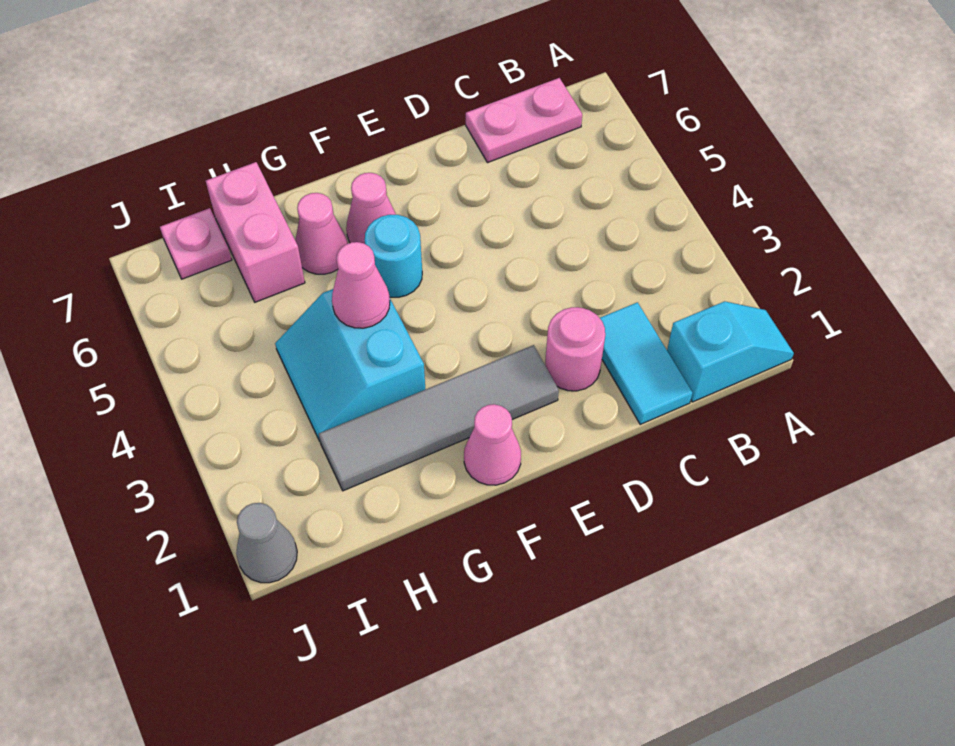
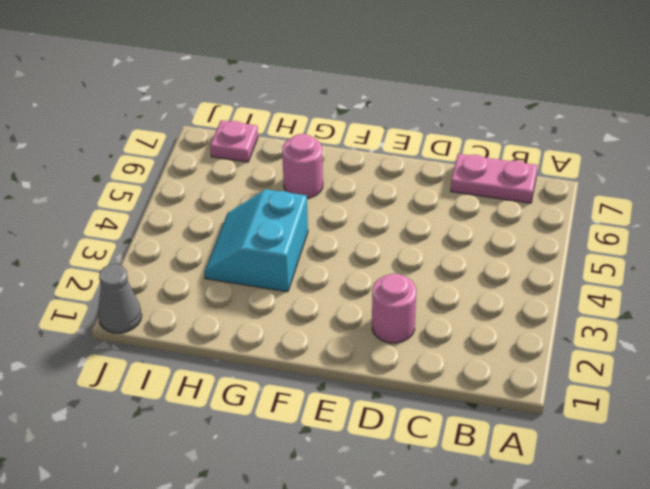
pink round brick G6 level 1 -> pink cone G6 level 1
none -> cyan slope A1:B1 level 1 top B
none -> cyan tile C1:C2 level 1
none -> grey tile E2:H2 level 1

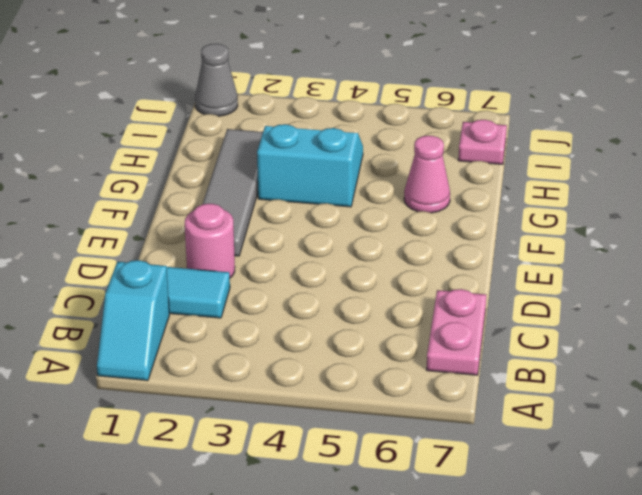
none -> pink cone F1 level 1
none -> cyan round brick F5 level 1
none -> pink cone F6 level 1

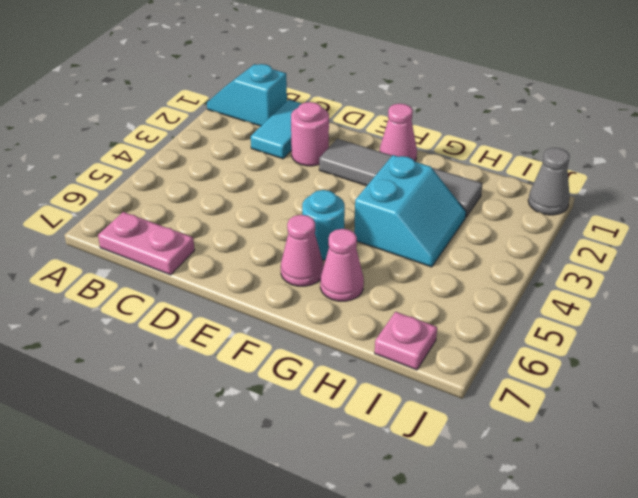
none -> pink brick H6:H7 level 1
none -> pink cone G4 level 2

